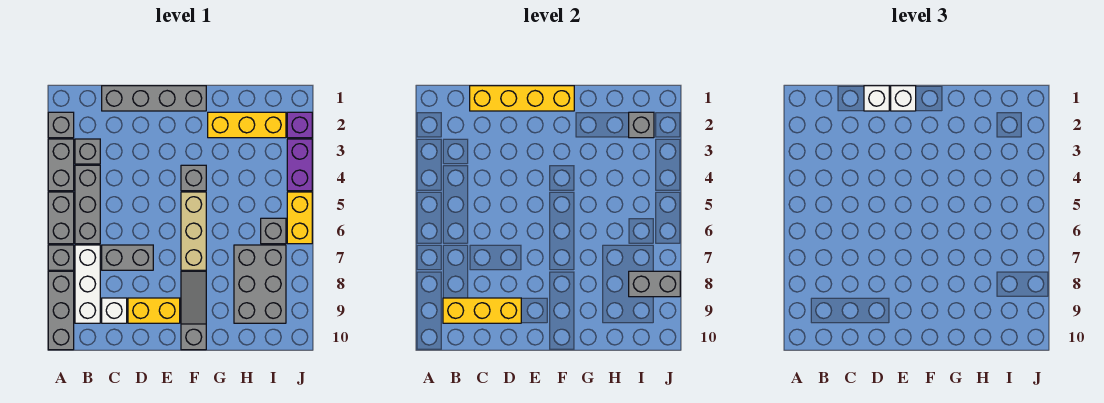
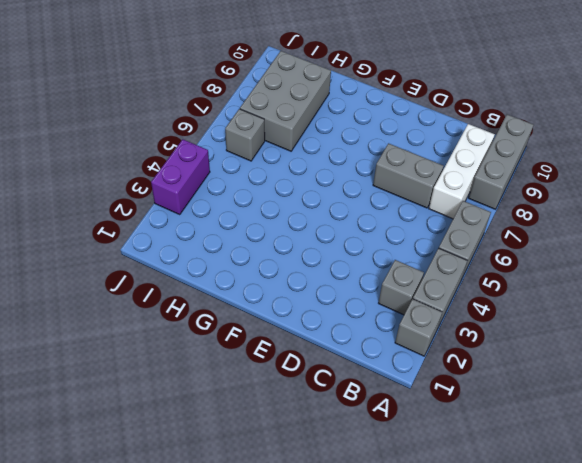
none -> grey brick A7 level 1
none -> grey brick B4:B6 level 1
none -> grey brick C1:F1 level 1

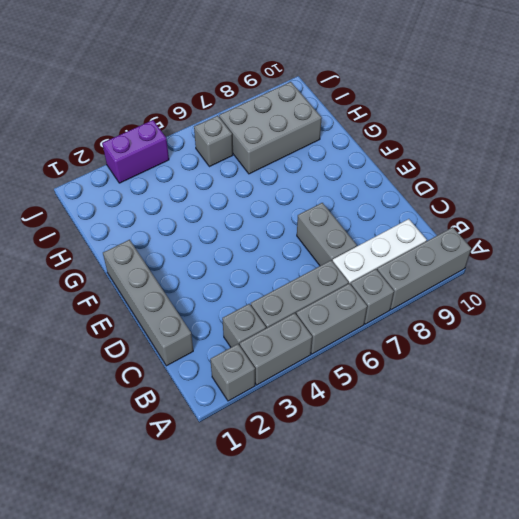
none -> white brick C9 level 1
none -> yellow brick D9:E9 level 1
none -> grey brick F4 level 1

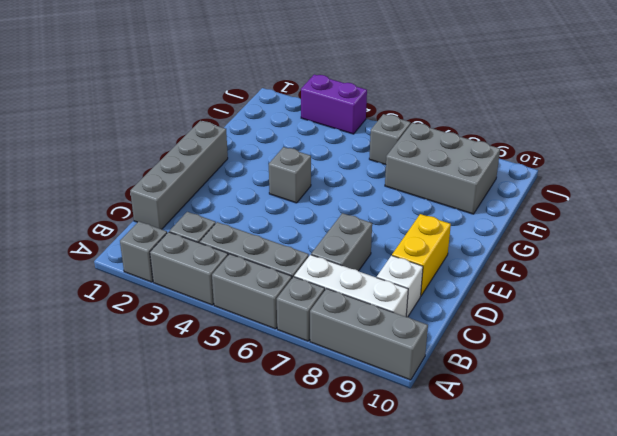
none -> tan brick F5:F7 level 1
none -> grey slope F8:F10 level 1 top 10
none -> yellow brick G2:I2 level 1

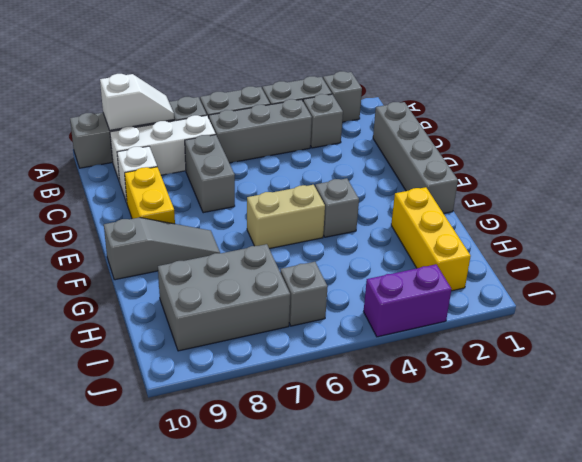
white slope A8:A9 level 2 top 9 -> none
tan brick F5:F6 level 1 -> tan brick F5:F7 level 1
none -> purple brick J2 level 1
none -> yellow brick J5:J6 level 1
none -> yellow brick B9:D9 level 2

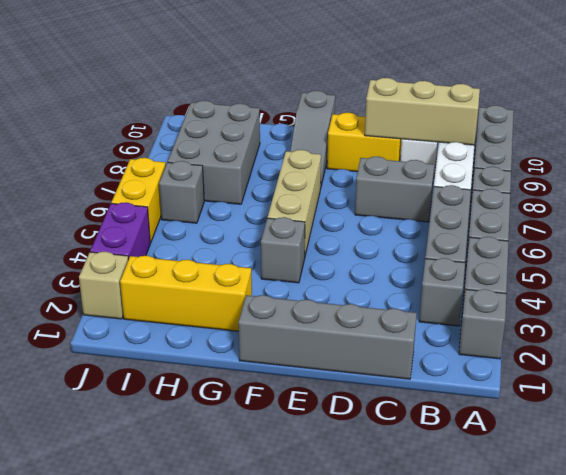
tan brick B9:D9 level 2 -> yellow brick B9:D9 level 2
tan brick J2 level 1 -> purple brick J2 level 1
none -> yellow brick C1:F1 level 2
none -> grey brick I2 level 2
none -> grey brick I8:J8 level 2

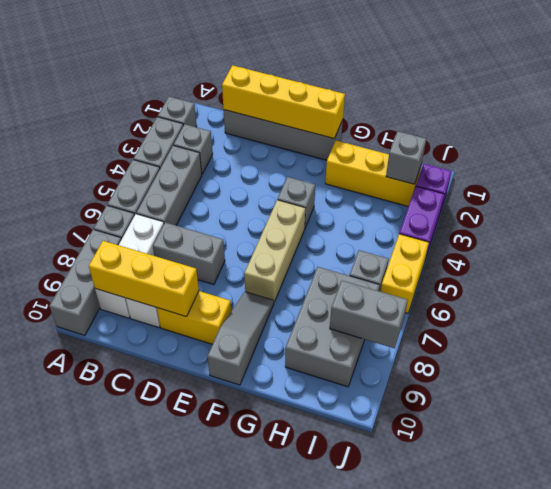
none -> white brick D1 level 3
none -> white brick E1 level 3

